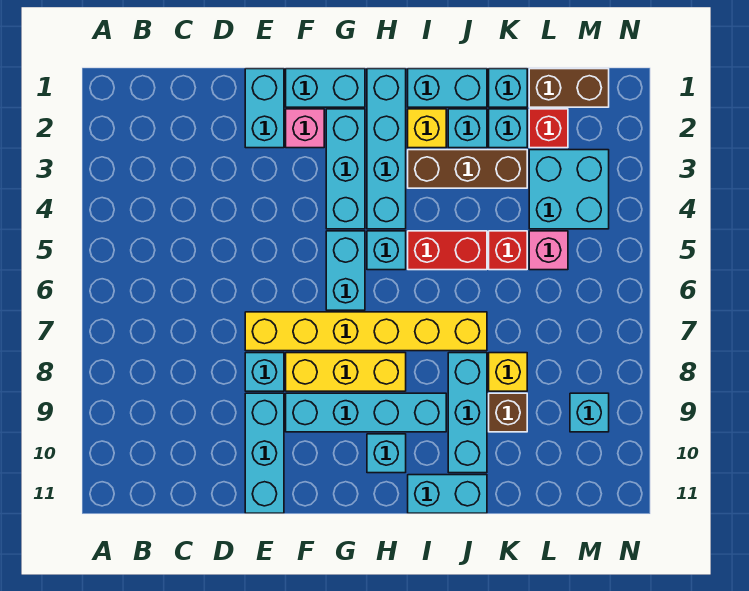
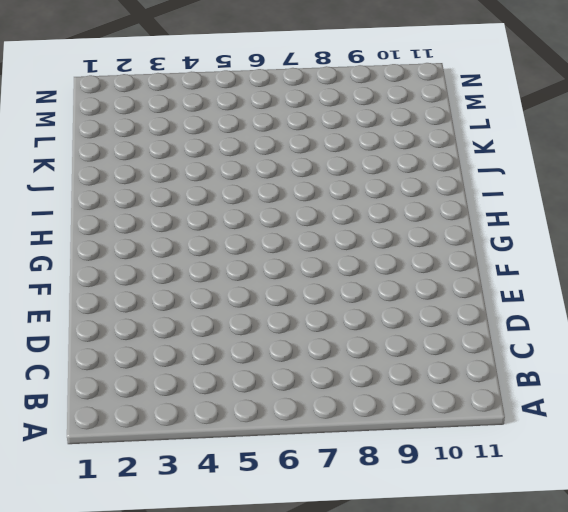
none -> cyan brick E1:E2 level 1
none -> yellow brick E7:J7 level 1
none -> cyan brick E8 level 1
none -> cyan brick E9:E11 level 1

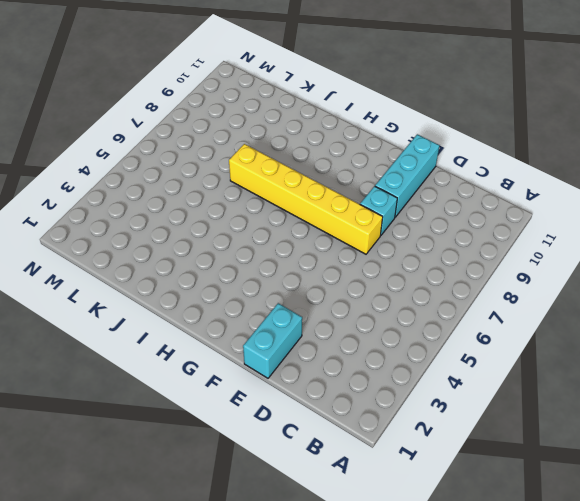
none -> cyan brick F1:G1 level 1
none -> pink brick F2 level 1
none -> yellow brick F8:H8 level 1
none -> cyan brick F9:I9 level 1

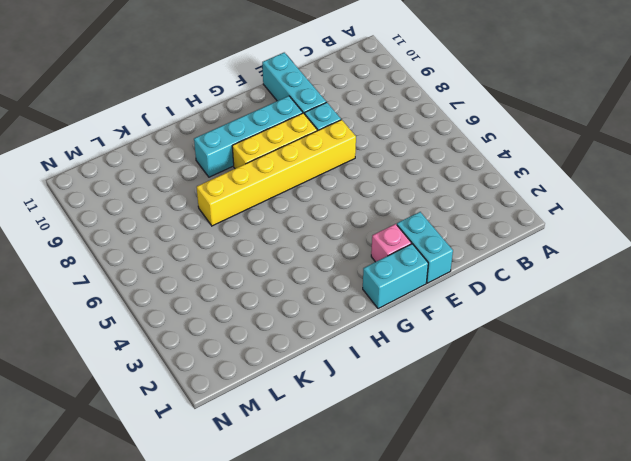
none -> cyan brick G2:G4 level 1
none -> cyan brick G5:G6 level 1
none -> cyan brick H1:H4 level 1
none -> cyan brick H5 level 1

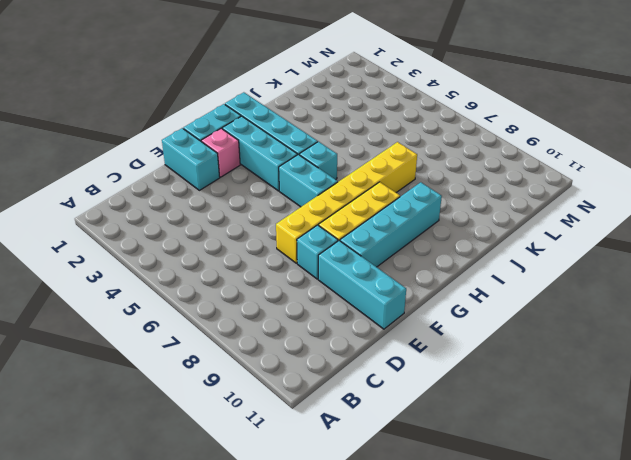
none -> cyan brick H10 level 1
none -> cyan brick I1:J1 level 1
none -> yellow brick I2 level 1
none -> brown brick I3:K3 level 1

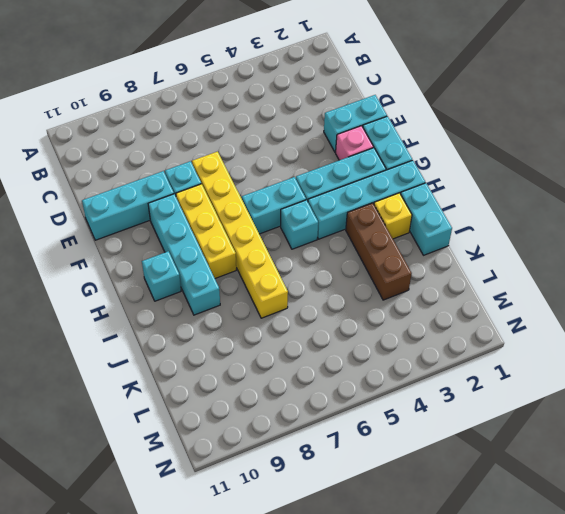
none -> red brick I5:J5 level 1
none -> cyan brick I11:J11 level 1
none -> cyan brick J2 level 1
none -> cyan brick J8:J10 level 1

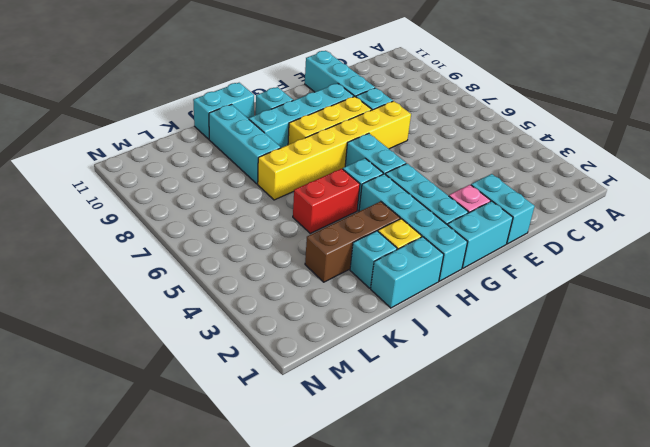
none -> cyan brick K1 level 1
none -> cyan brick K2 level 1
none -> red brick K5 level 1
none -> yellow brick K8 level 1

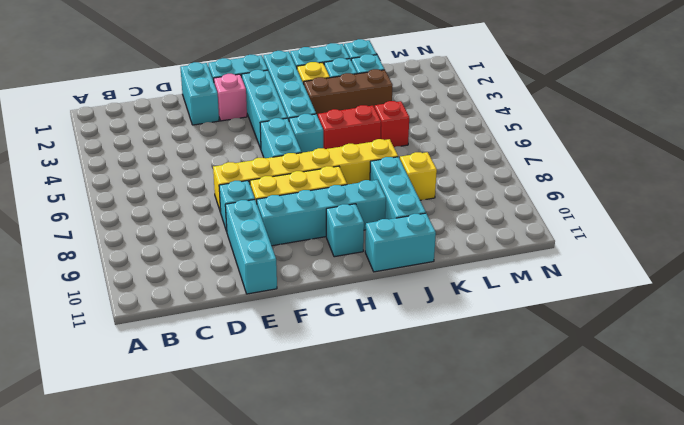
none -> brown brick K9 level 1
none -> brown brick L1:M1 level 1
none -> red brick L2 level 1
none -> cyan brick L3:M4 level 1

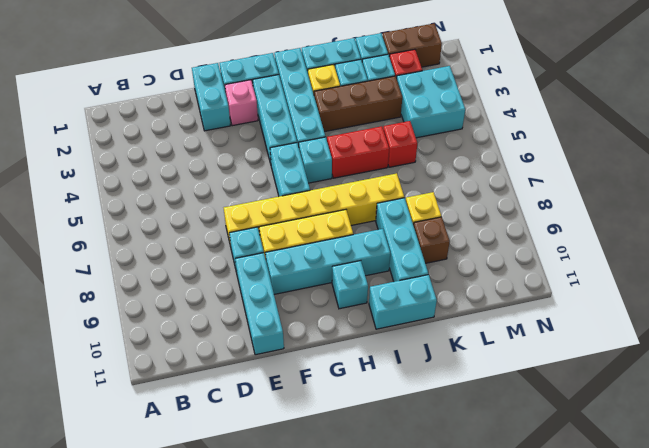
none -> pink brick L5 level 1
none -> cyan brick M9 level 1

